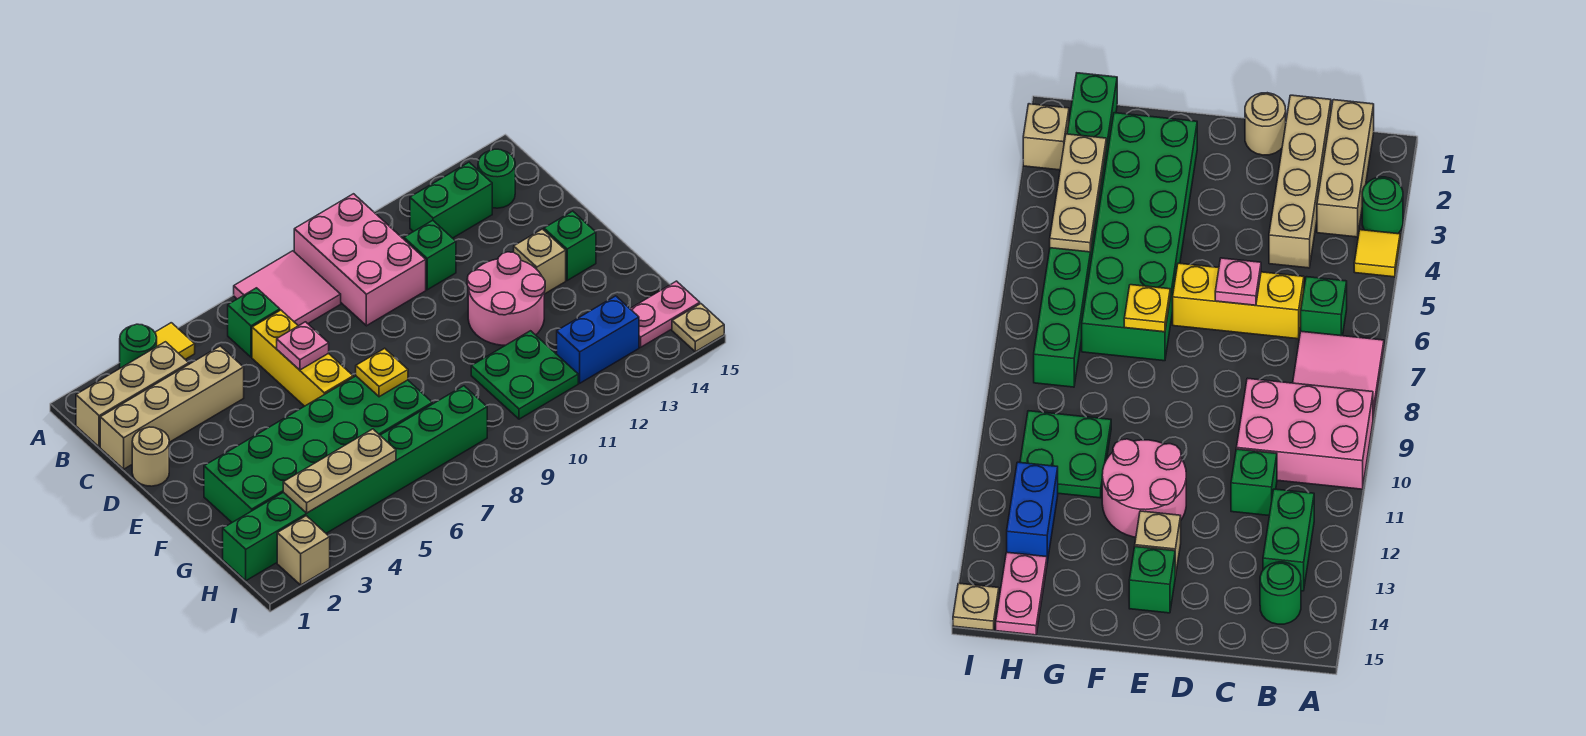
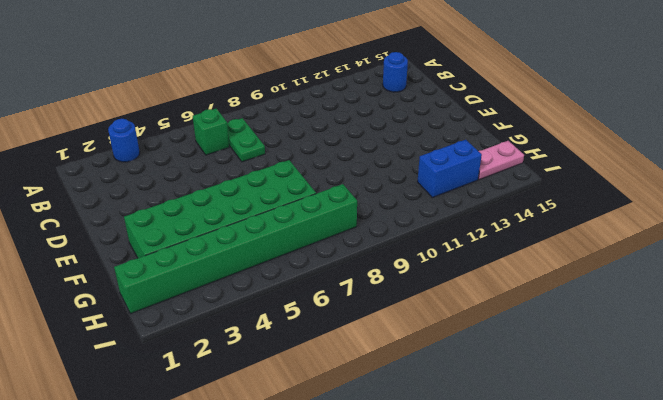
blue round brick A3 level 1 -> green round brick A3 level 1
green plate B7:C7 level 1 -> pink tile A7:B8 level 1
blue round brick B14 level 1 -> green round brick B14 level 1
none -> yellow tile A4 level 1
none -> pink brick A9:C10 level 1
none -> tan brick B1:B3 level 1

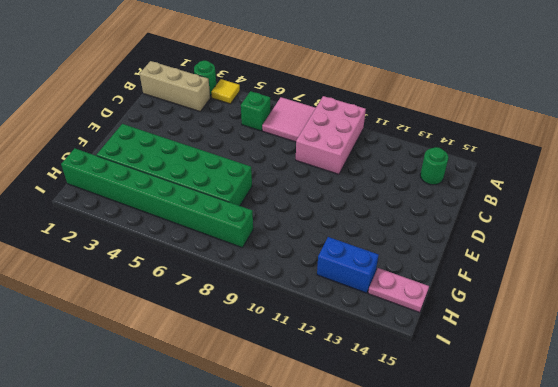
none -> green brick B12:B13 level 1
none -> tan brick C1:C4 level 1
none -> yellow brick C6:E6 level 1

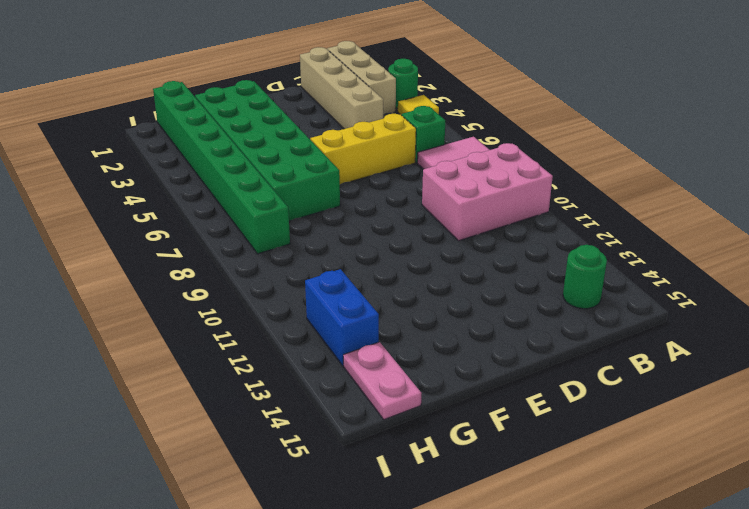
none -> green brick B12:B13 level 1
none -> green brick C11 level 1
none -> tan round brick D1 level 1

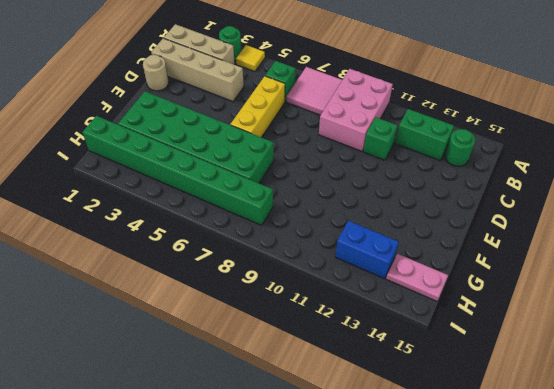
none -> pink round brick E11:F12 level 1
none -> tan brick E13 level 1
none -> green brick E14 level 1

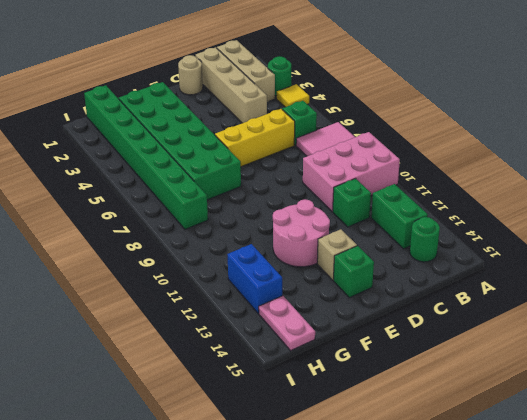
none -> green plate G10:H11 level 1
none -> tan brick I2 level 1
none -> tan plate I15 level 1

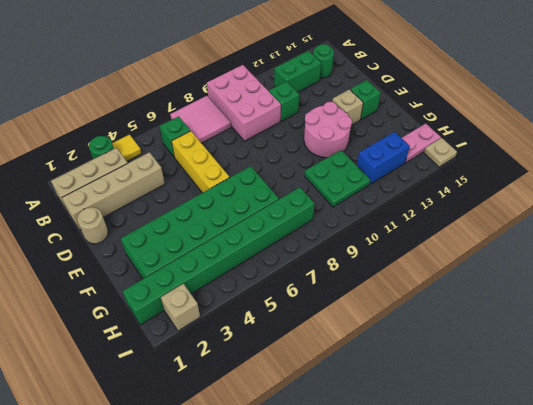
none -> pink plate D6 level 2
none -> yellow plate F7 level 2
none -> tan plate H3:H5 level 2

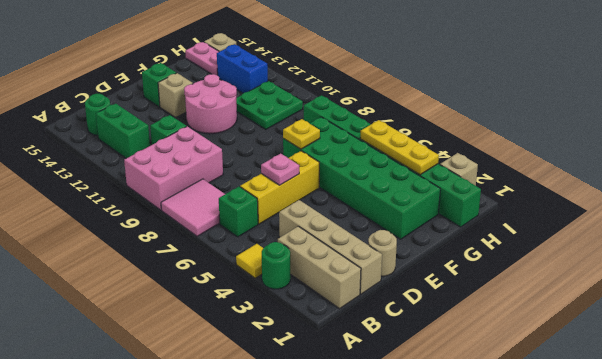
yellow plate H3:H5 level 2 -> tan plate H3:H5 level 2

